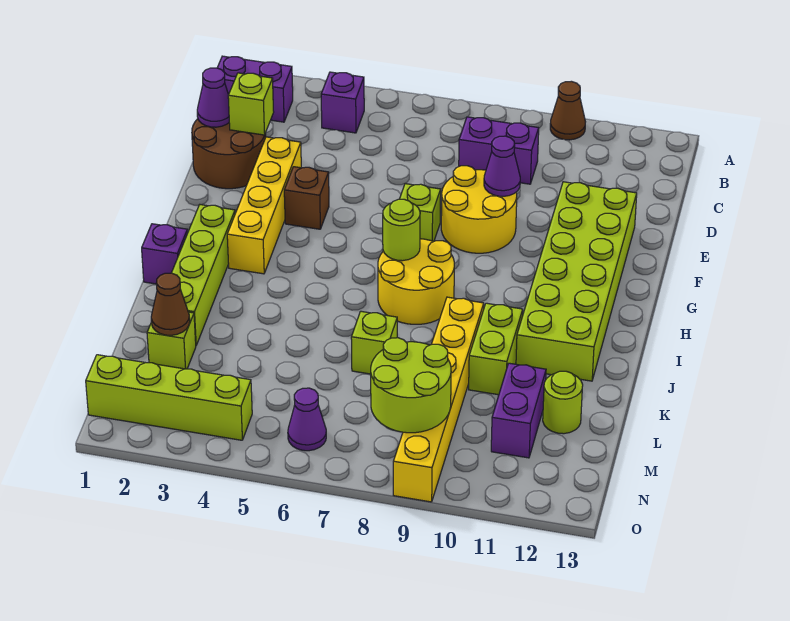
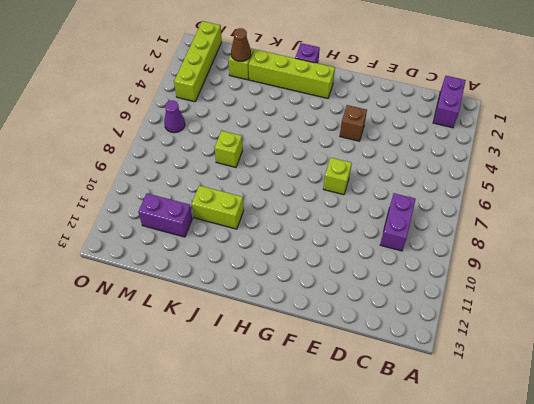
none -> brown cone A10 level 1
none -> purple brick B4 level 1
none -> brown round brick D1:E2 level 1

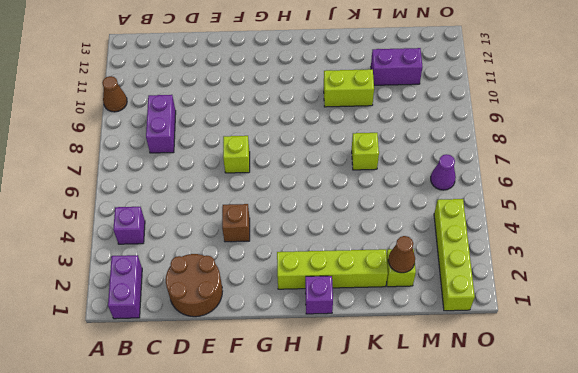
none -> yellow brick E3:H3 level 1
none -> yellow round brick E8:F9 level 1
none -> lime brick E11:J12 level 1

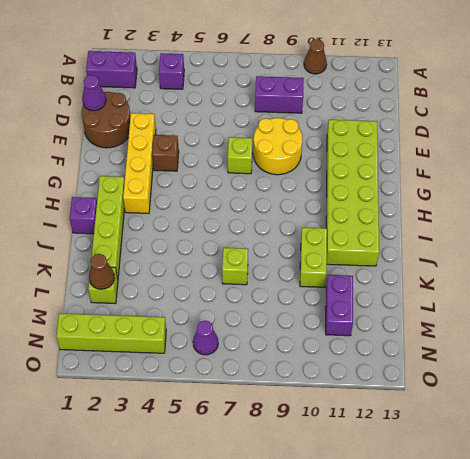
none -> yellow round brick H7:I8 level 1
none -> yellow brick J9:O9 level 1
none -> lime round brick L12 level 1

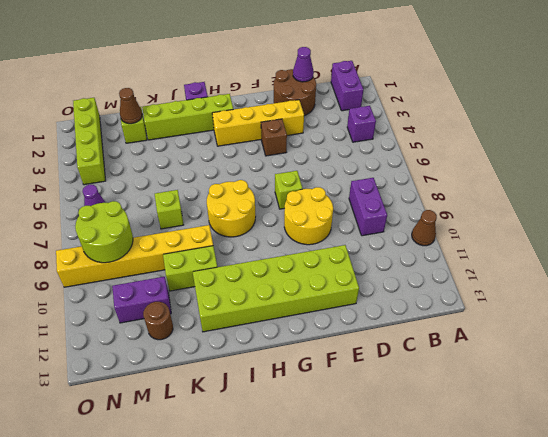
brown round brick L12 level 1 -> lime round brick L12 level 1
none -> lime brick D2 level 2
none -> purple cone E9 level 2
none -> lime round brick H7 level 2

